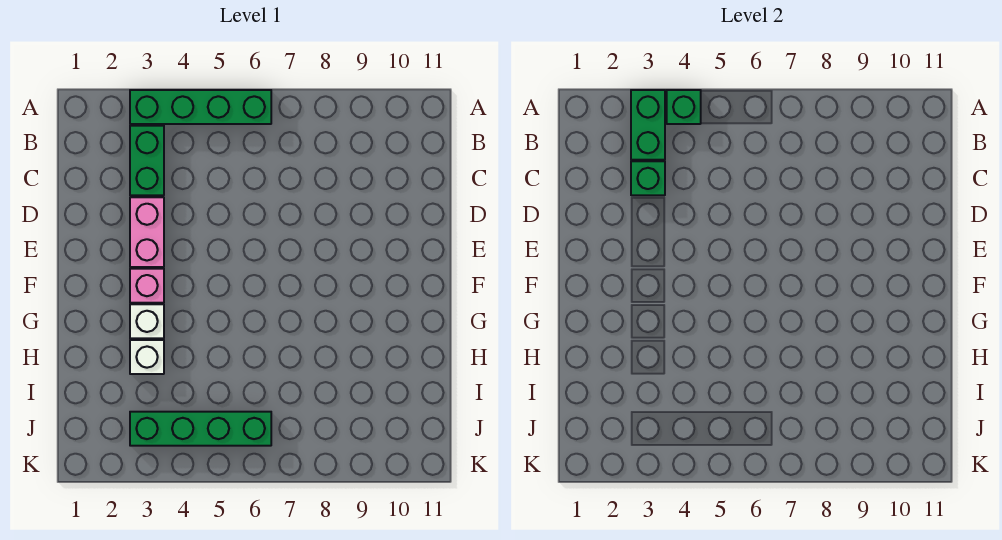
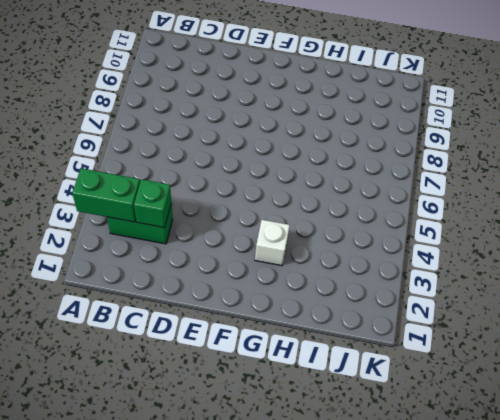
none -> green brick A3:A6 level 1
none -> pink brick D3:E3 level 1

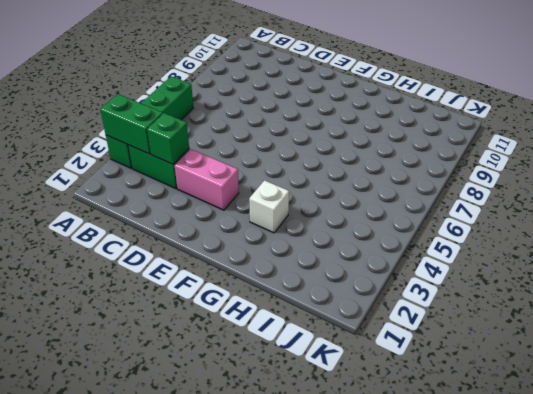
none -> pink brick F3 level 1
none -> white brick H3 level 1

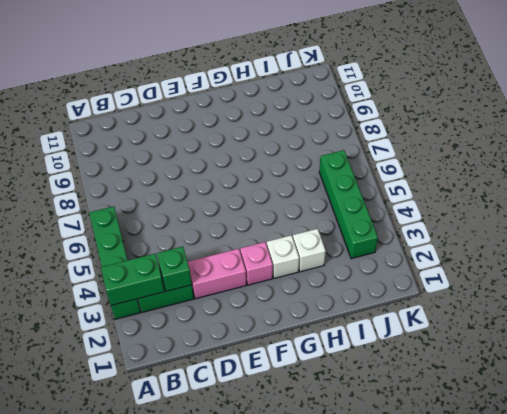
none -> green brick A4 level 2

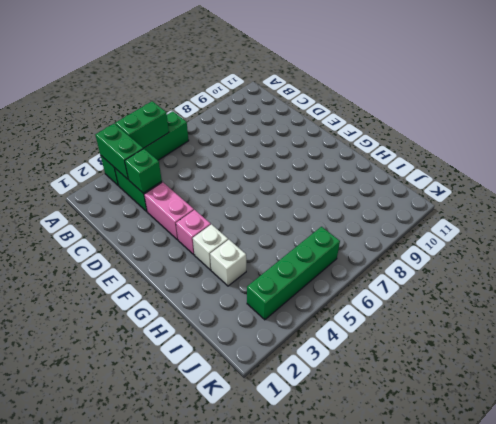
green brick A4:A5 level 2 -> green brick A4 level 2

